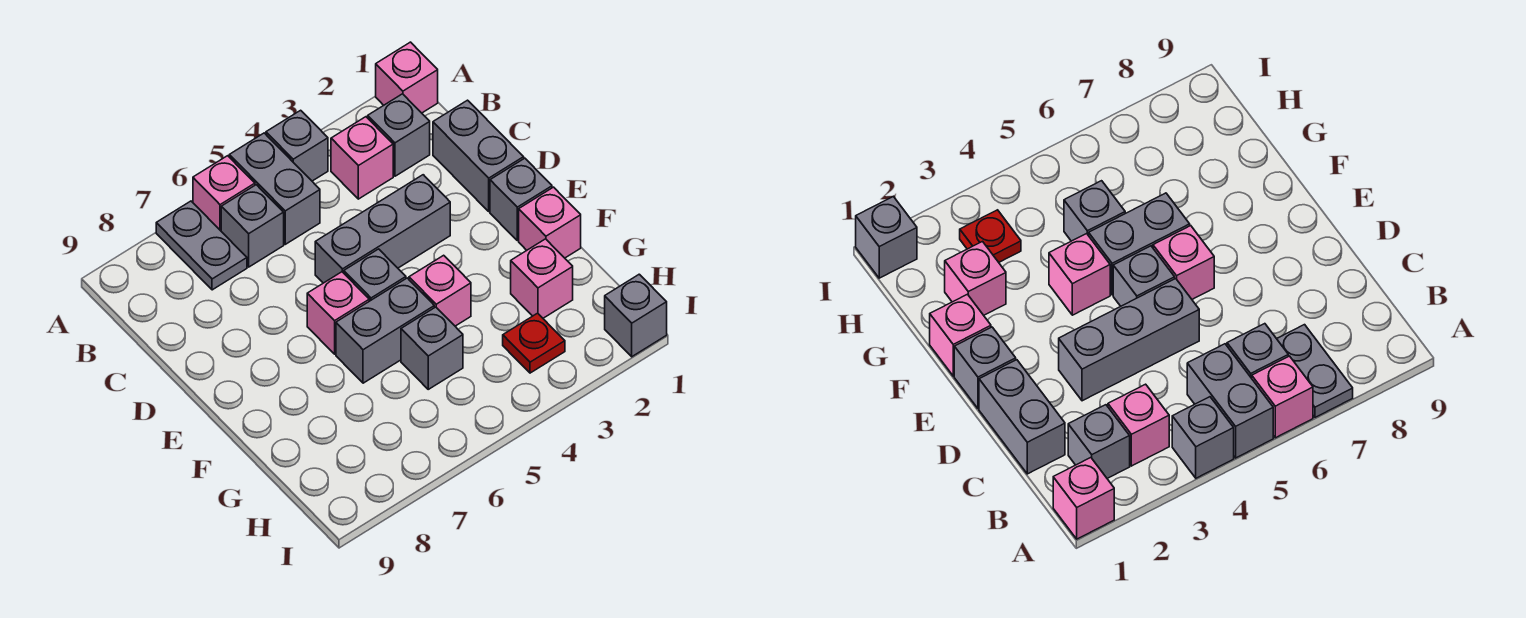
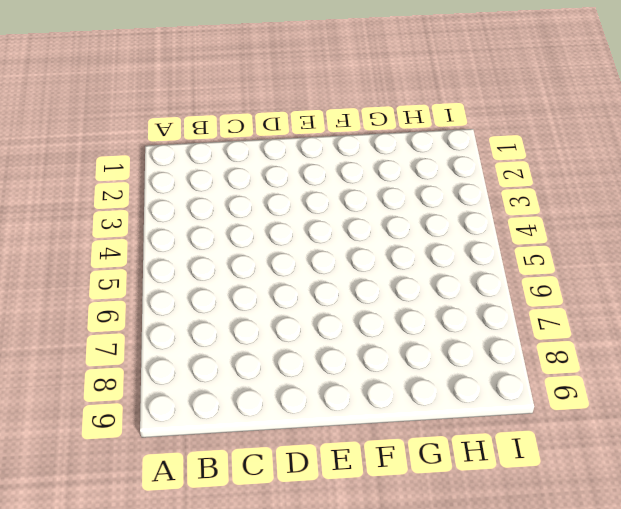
none -> pink brick A1 level 1
none -> grey brick A4 level 1
none -> grey brick A5:B5 level 1

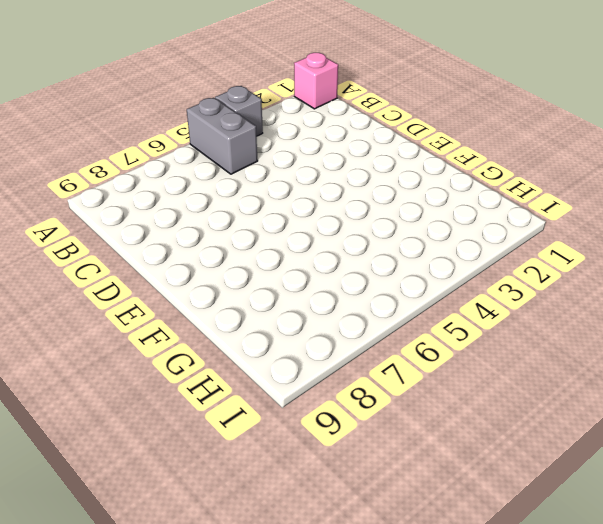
none -> pink brick A6 level 1
none -> grey plate A7:B7 level 1
none -> grey brick B2 level 1

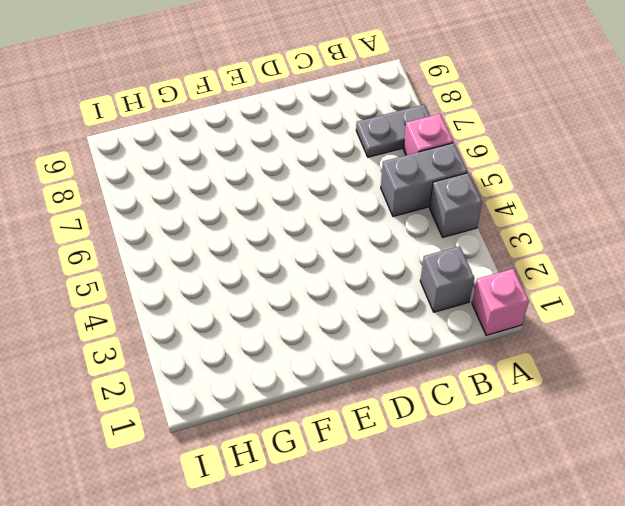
none -> pink brick B3 level 1
none -> grey brick B6 level 1
none -> grey brick C1:D1 level 1

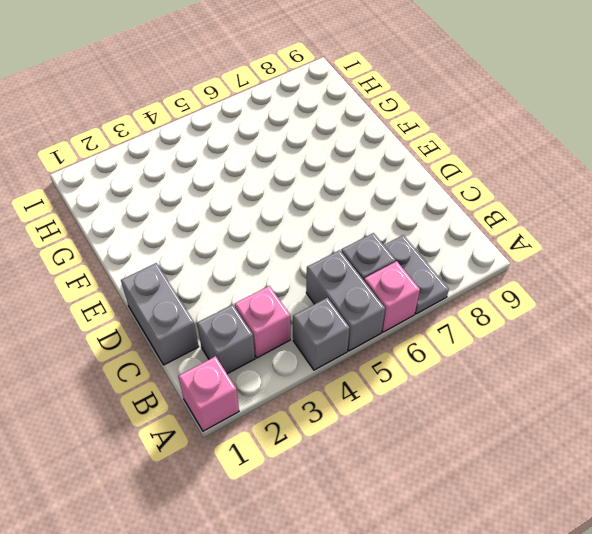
none -> grey brick D3:D5 level 1
none -> grey brick E1 level 1
none -> grey brick E5 level 1

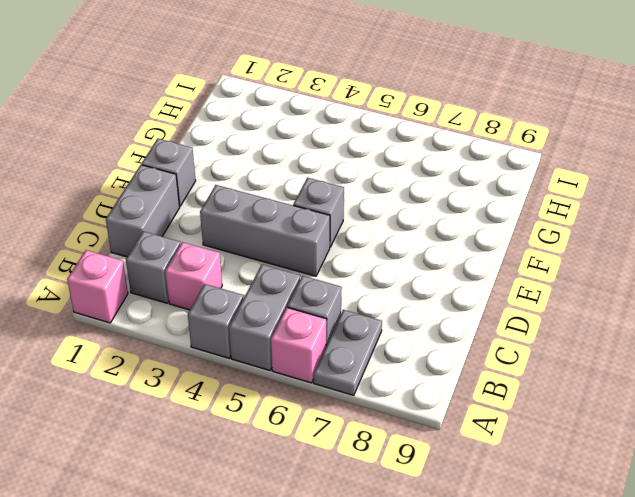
none -> pink brick E6 level 1
none -> pink brick F1 level 1
none -> pink brick F4 level 1

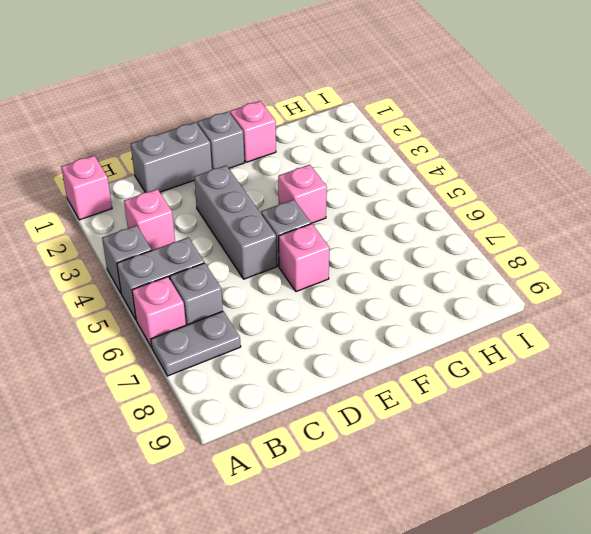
none -> grey brick B2 level 1
none -> grey brick F5:F6 level 1
none -> pink brick G2 level 1

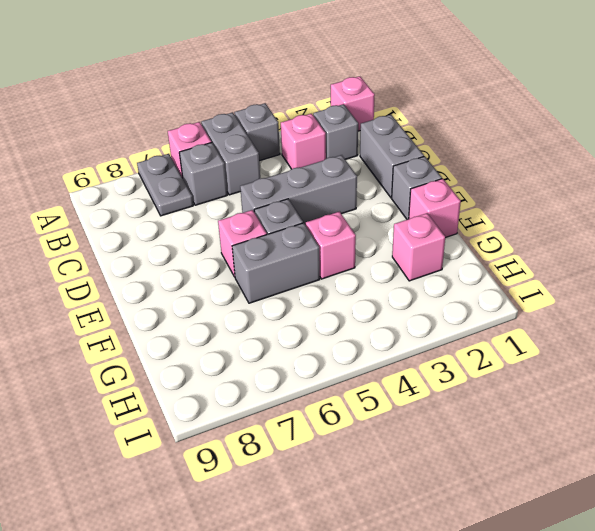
none -> grey brick G5 level 1
none -> red plate H3 level 1
none -> grey brick I1 level 1

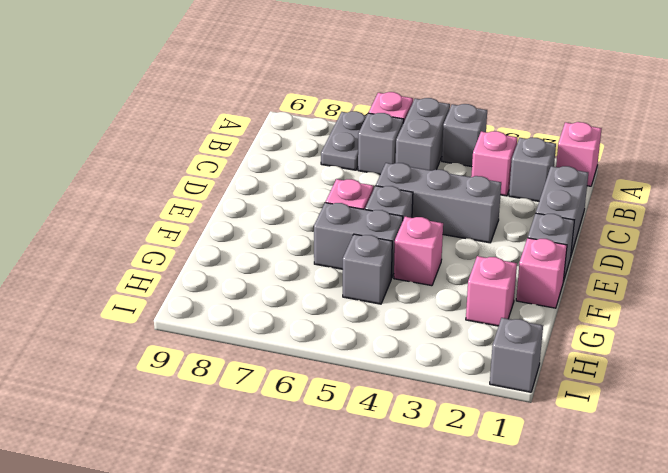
none -> red plate H3 level 1

